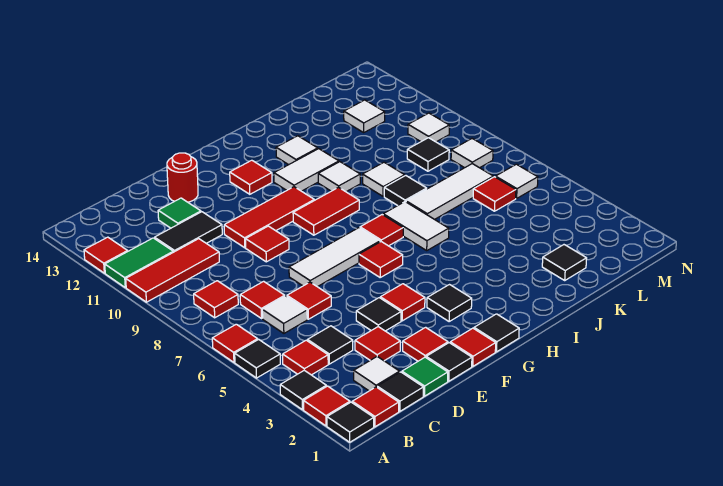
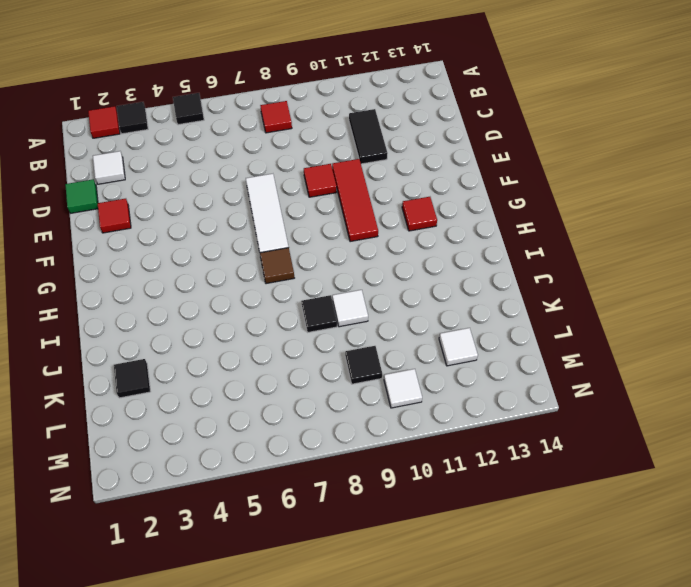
brown tile H7 level 1 -> red tile H7 level 1
none -> black tile A1 level 1
none -> red tile A6 level 1
none -> red tile A10:C10 level 1
none -> green tile A11:B11 level 1

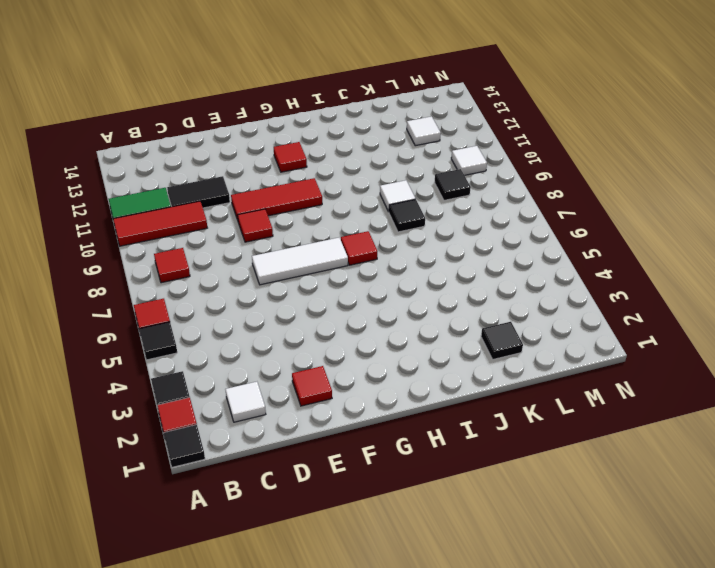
none -> red tile A12 level 1
none -> red tile B1 level 1
none -> red tile B4 level 1
none -> black tile C1 level 1

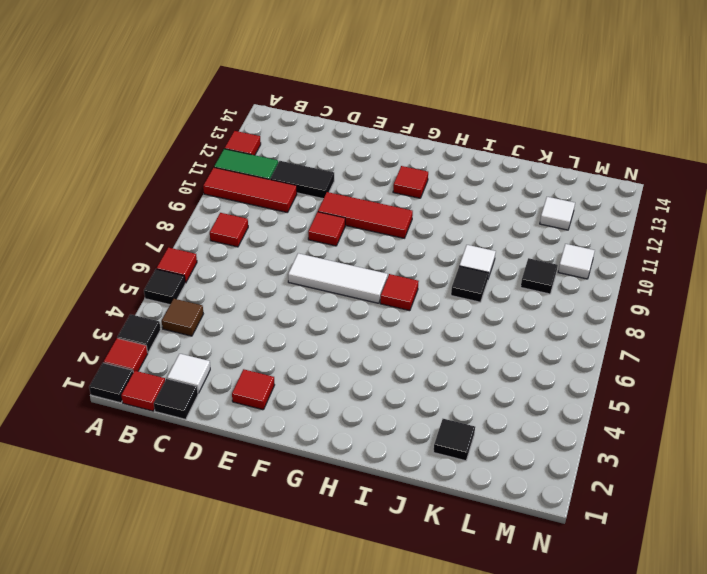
brown tile B4 level 1 -> red tile B4 level 1
none -> black tile C4 level 1
none -> white tile C6 level 1
none -> red tile C7 level 1
none -> green tile D1 level 1

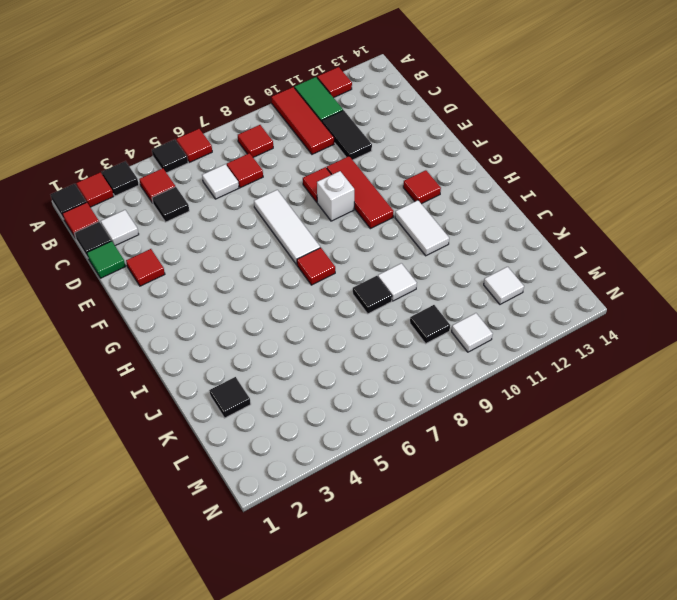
white brick F9 level 1 -> none
none -> red tile D3 level 1
none -> red tile D6 level 1
none -> green tile D12 level 1
none -> black tile E1 level 1

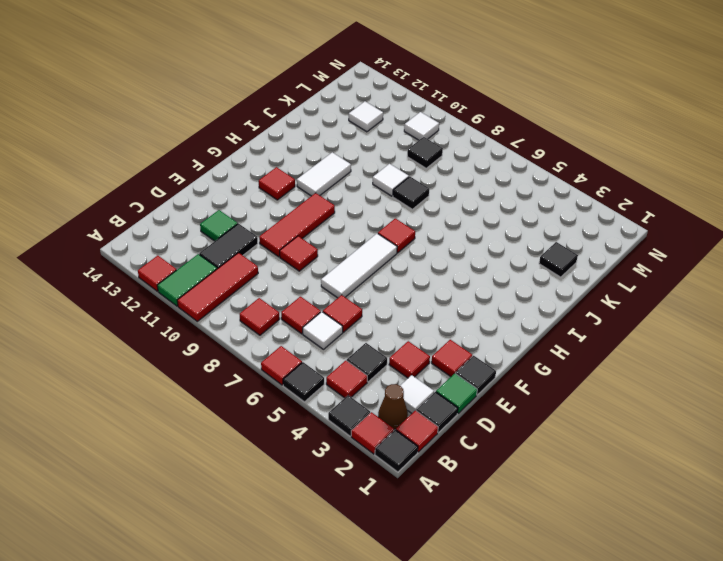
brown cone B2 level 1 -> none
none -> black tile E4 level 1
none -> red round brick E13 level 1
none -> red tile F1 level 1
none -> red tile F4 level 1

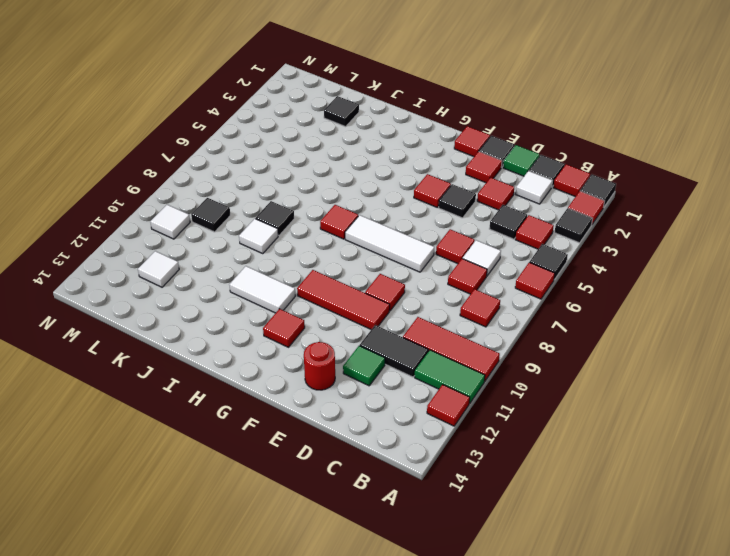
none -> black tile G1 level 1
none -> black tile G3 level 1
none -> red tile G6 level 1
none -> red tile G9:H9 level 1

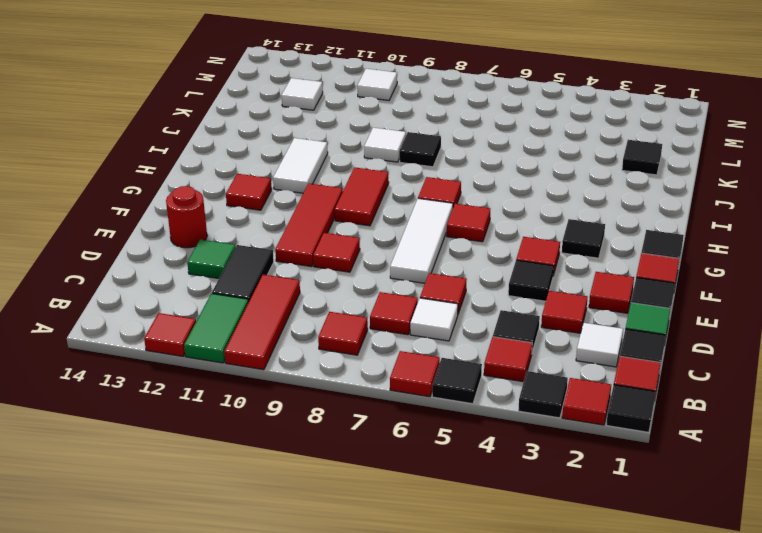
none -> white tile I6:I7 level 1
none -> white tile I10 level 1
none -> white tile I12 level 1
none -> white tile J7:L7 level 1

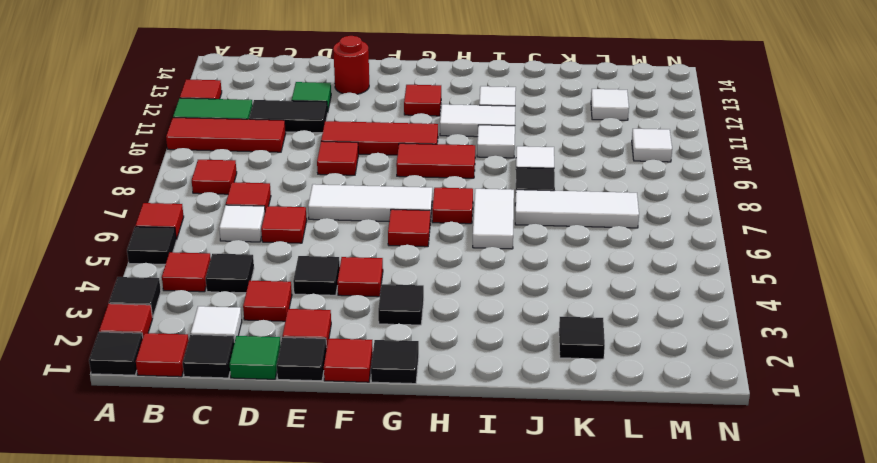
none -> red tile L6 level 1
none -> black tile L9 level 1
none -> white tile M6 level 1
none -> white tile M8 level 1

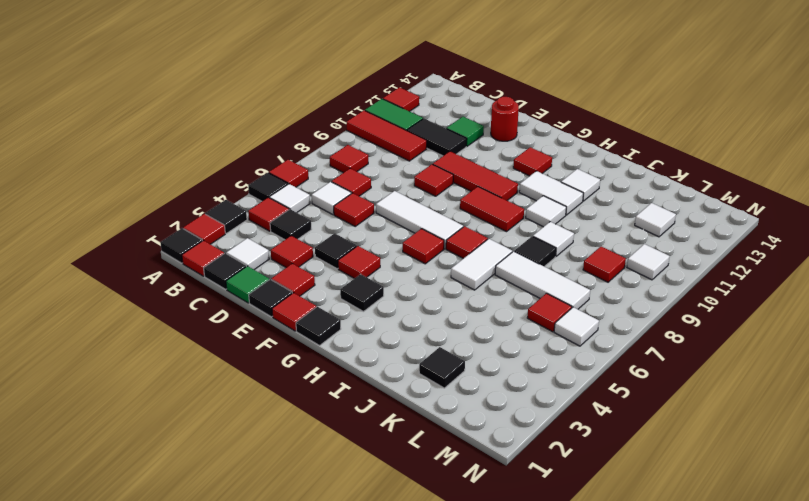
white tile B5 level 1 -> white tile M8 level 1
red tile L9 level 1 -> black tile L9 level 1

